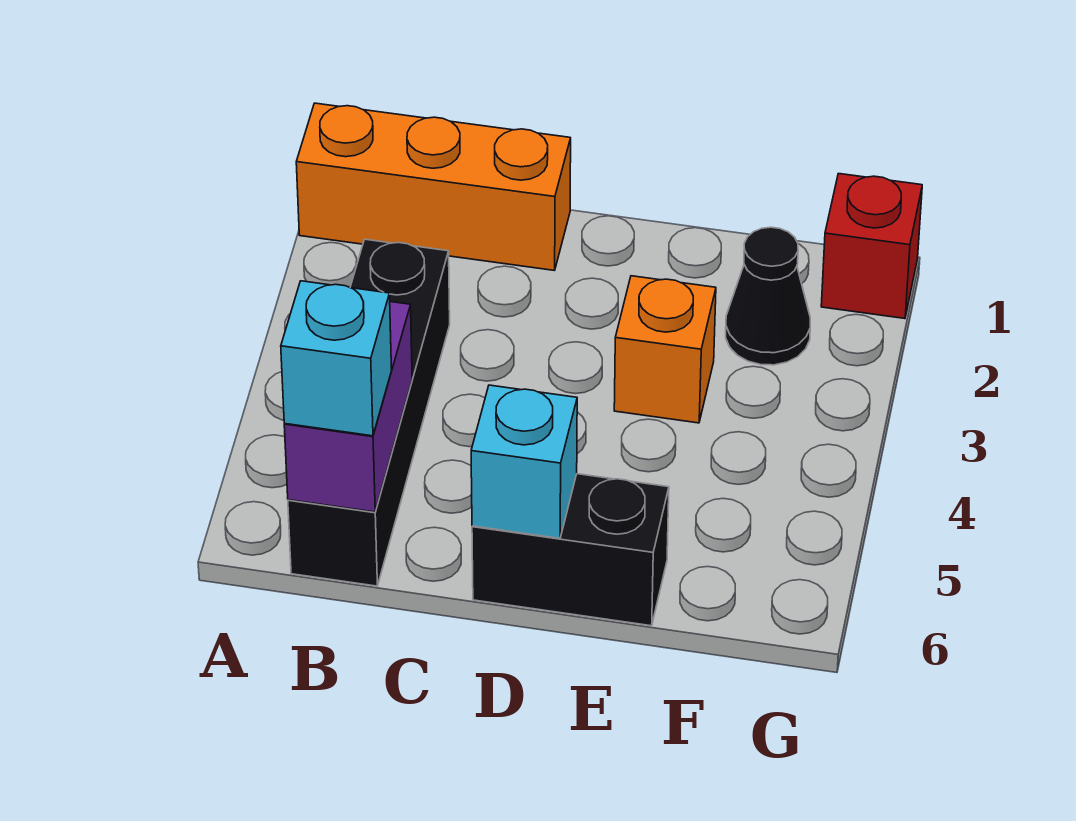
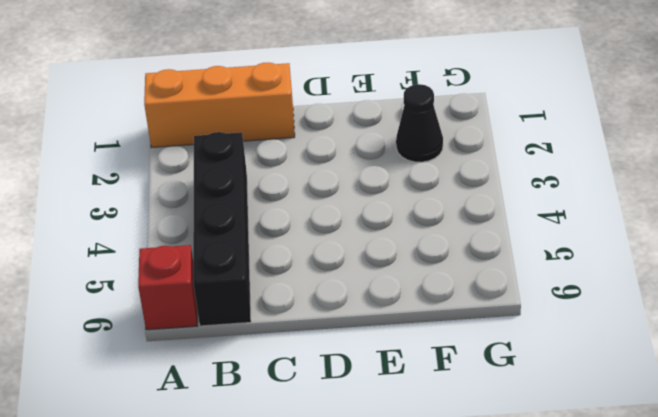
red brick A6 level 1 -> red brick G1 level 1
none -> black brick D6:E6 level 1
none -> orange brick E3 level 1

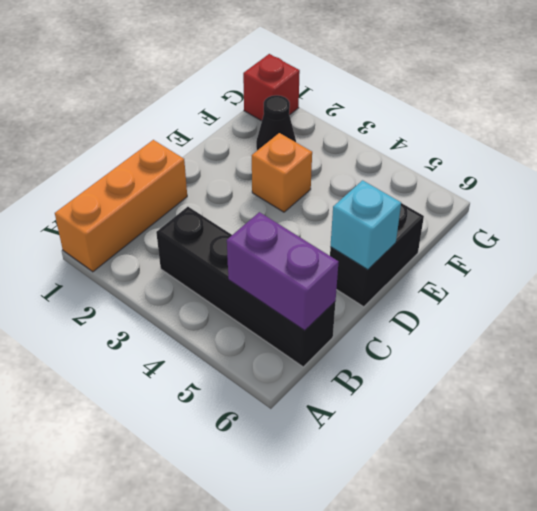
none -> cyan brick B6 level 3

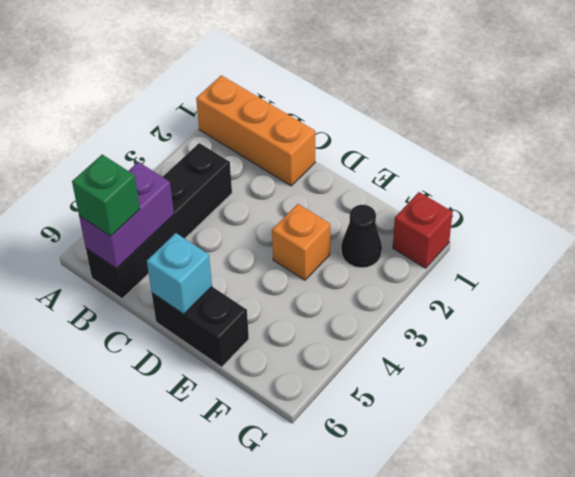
green brick B6 level 3 -> cyan brick B6 level 3

